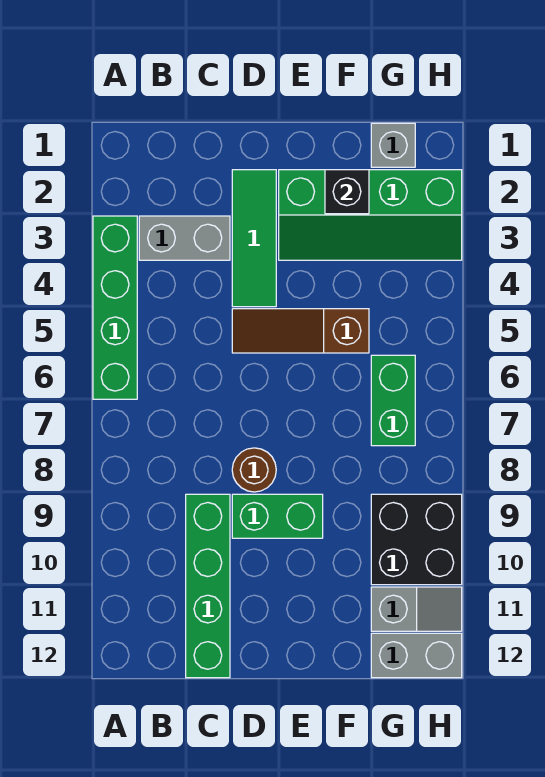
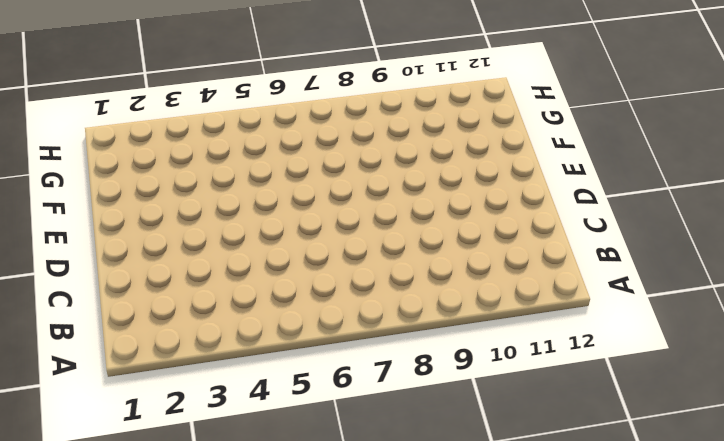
none -> green brick A3:A6 level 1
none -> grey brick B3:C3 level 1
none -> green brick C9:C12 level 1

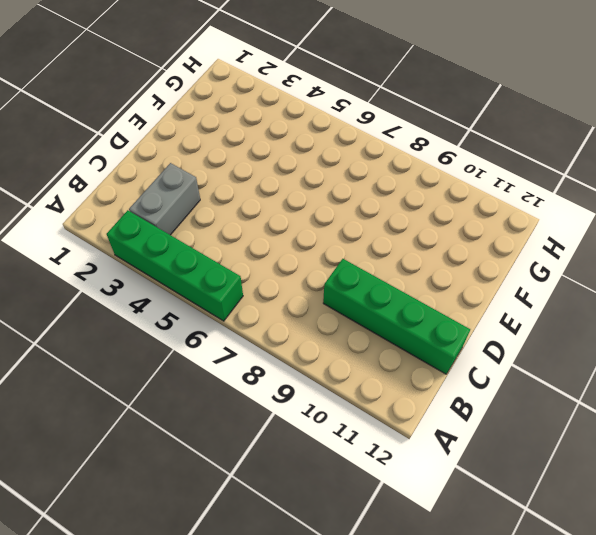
none -> green tile D2:D4 level 1
none -> brown slope D5:F5 level 1 top F
none -> brown round brick D8 level 1

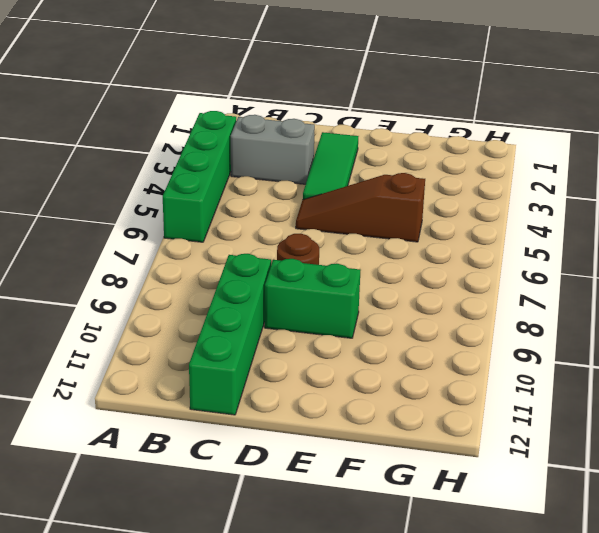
none -> green slope E2:H3 level 1 top 2
none -> grey brick G1 level 1
none -> green brick G6:G7 level 1

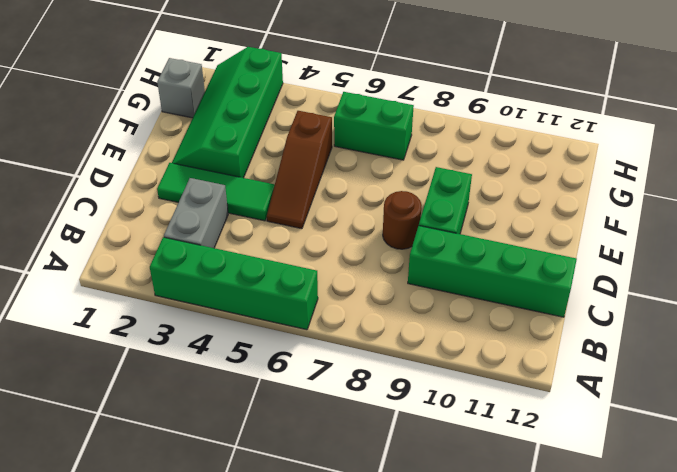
green slope E2:H3 level 1 top 3 -> green slope E2:H3 level 1 top 2
none -> black brick G9:H10 level 1
none -> grey slope G11:H11 level 1 top G
none -> grey brick G12:H12 level 1

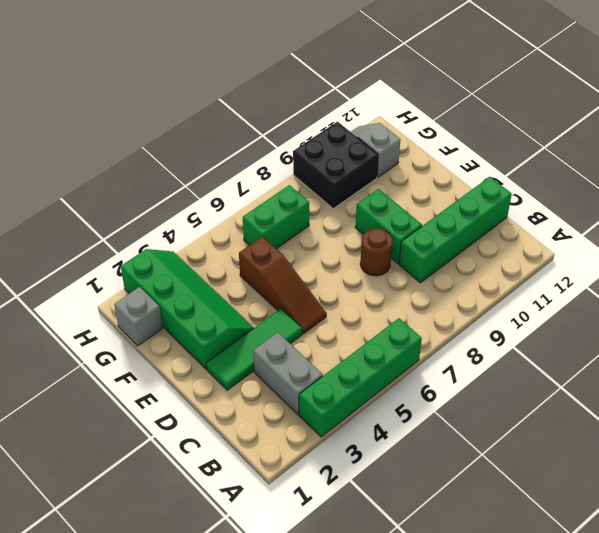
none -> grey brick G12:H12 level 1
none -> black brick F2 level 2

